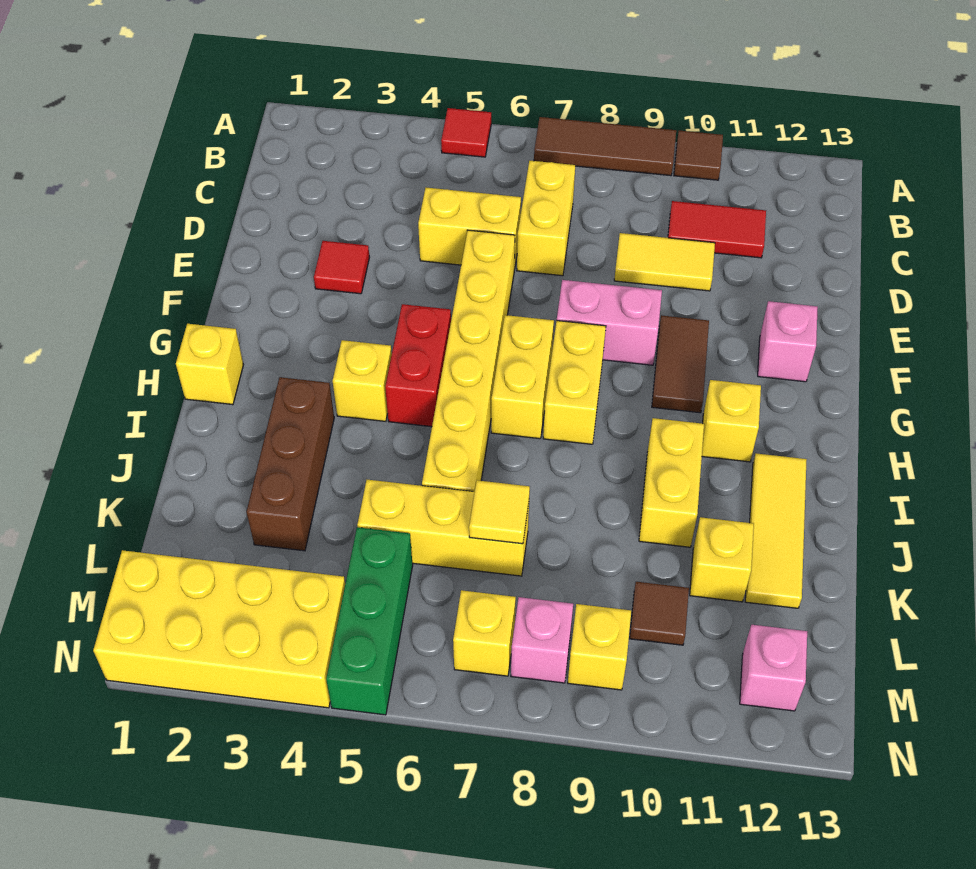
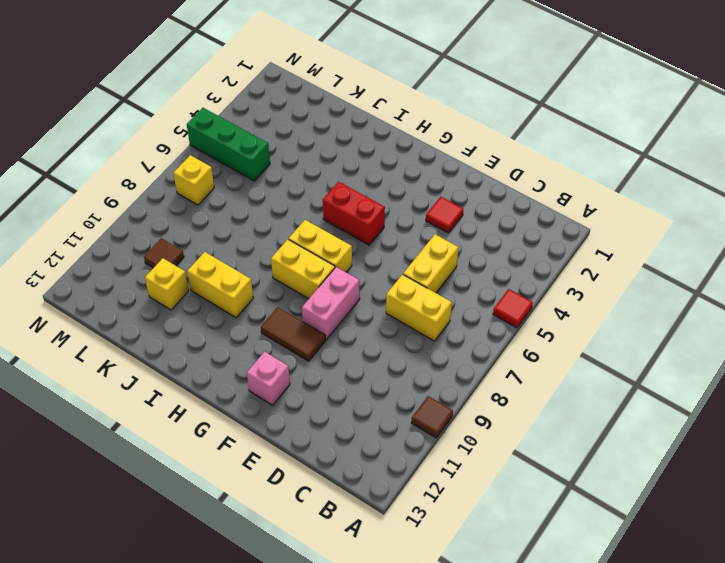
none -> brown tile A7:A9 level 1
none -> red tile C10:C11 level 1
none -> yellow tile D9:D10 level 1
none -> yellow brick E6:J6 level 1

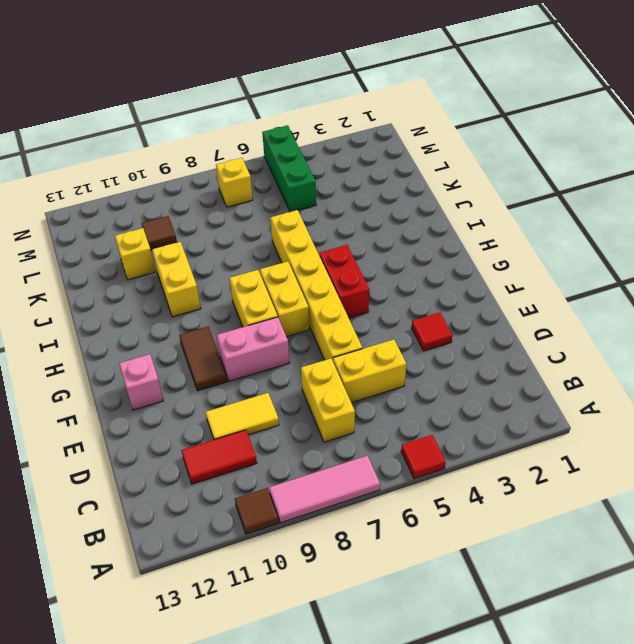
pink tile A7:A9 level 1 -> brown tile A7:A9 level 1
none -> yellow brick H1 level 1
none -> yellow brick H4 level 1
none -> yellow brick H11 level 1
none -> brown brick I3:K3 level 1

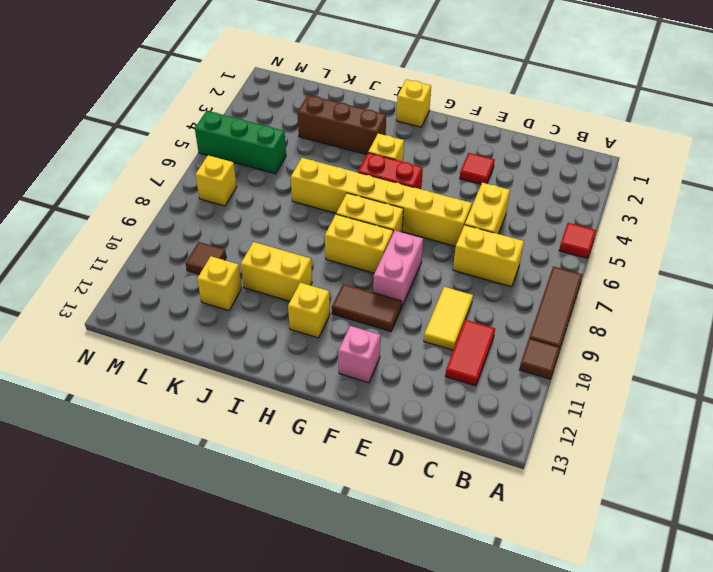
none -> yellow tile I12:K12 level 1
none -> yellow brick K5:K7 level 1
none -> yellow brick M1:N4 level 1
none -> pink brick M8 level 1

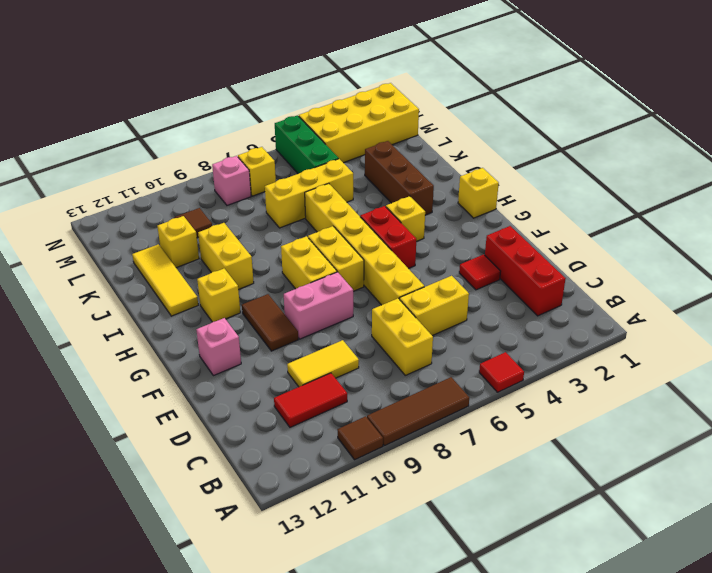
red brick C2:E2 level 1 -> none
none -> yellow brick M9 level 1
none -> pink brick M12 level 1
none -> yellow tile K7 level 2

